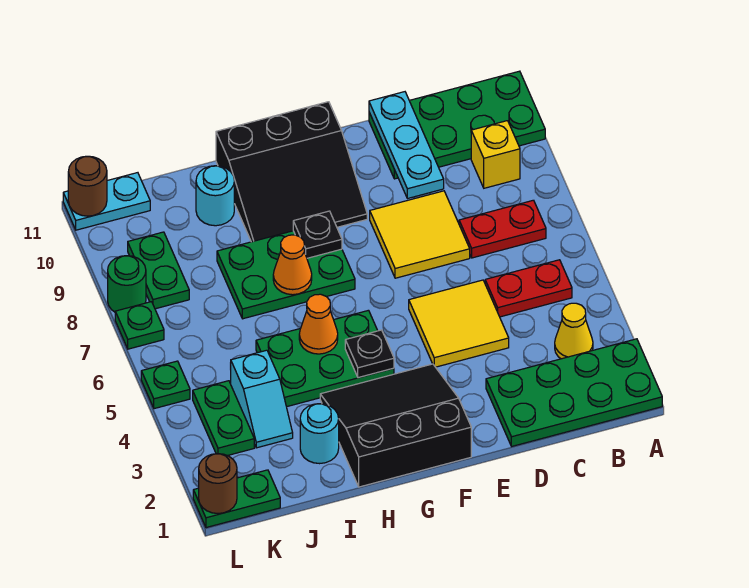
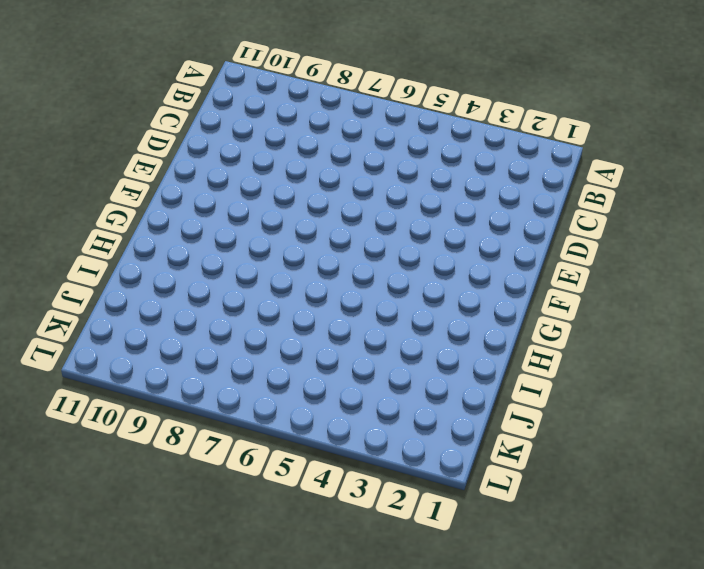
none -> green plate A1:D2 level 1
none -> green plate A10:D11 level 1
none -> yellow cone B3 level 1

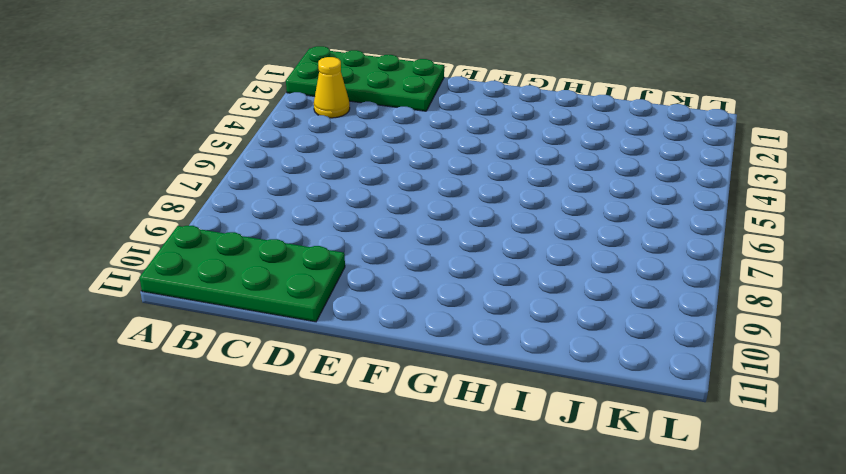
none -> red plate B5:C5 level 1
none -> red plate B7:C7 level 1
none -> yellow brick B9 level 1

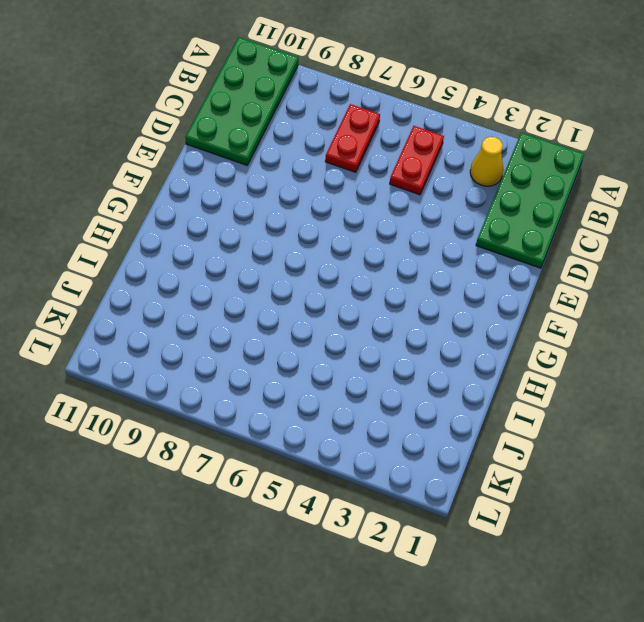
none -> yellow brick B9 level 1
none -> yellow tile D4:E5 level 1
none -> yellow tile D7:E8 level 1

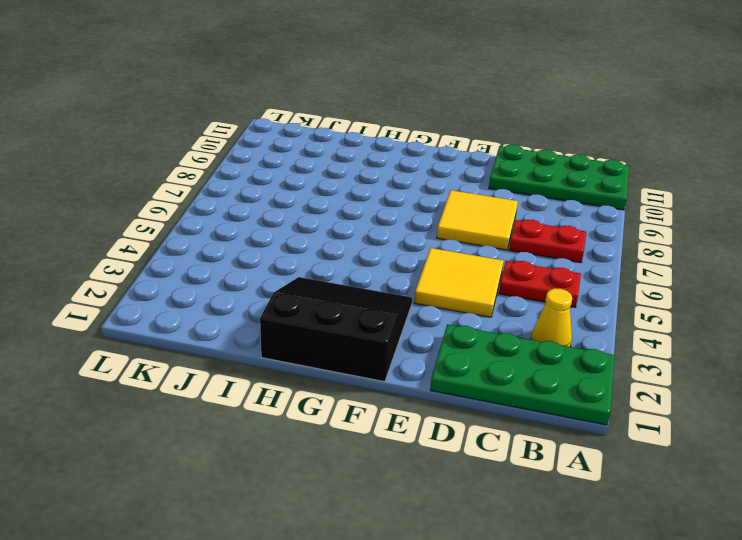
none -> yellow brick B9 level 1
none -> black slope F9:H11 level 1 top 11
none -> green plate G4:I5 level 1

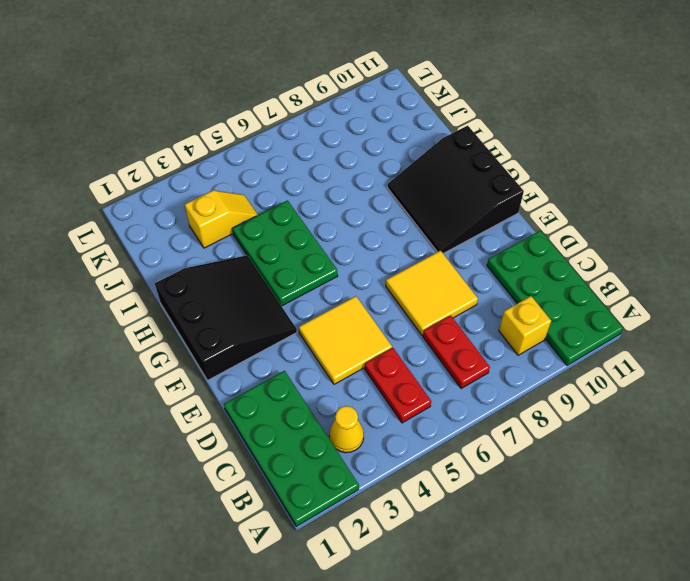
yellow slope J3:J4 level 1 top 3 -> cyan slope J3:J4 level 1 top 4
none -> green plate G7:I8 level 1
none -> cyan round brick I2 level 1
none -> cyan round brick I10 level 1

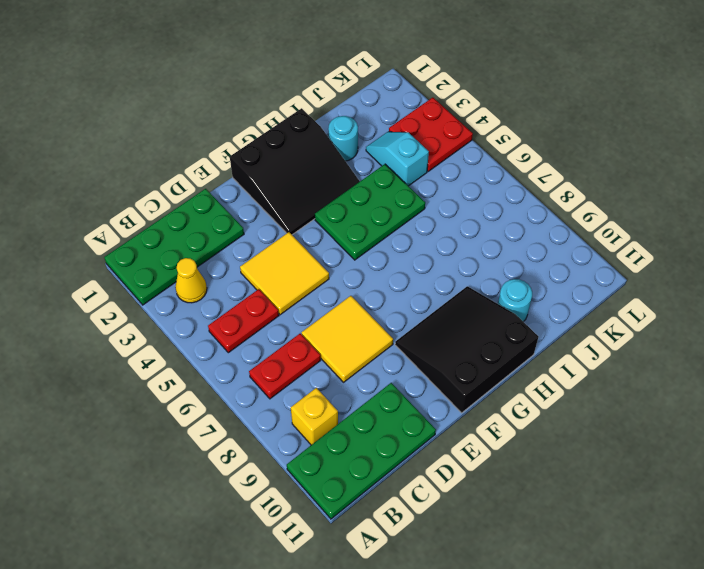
red plate K3:L4 level 1 -> green plate K3:K4 level 1
none -> green plate G7:I8 level 1
none -> green plate K1:L1 level 1
none -> green plate K8:K9 level 1

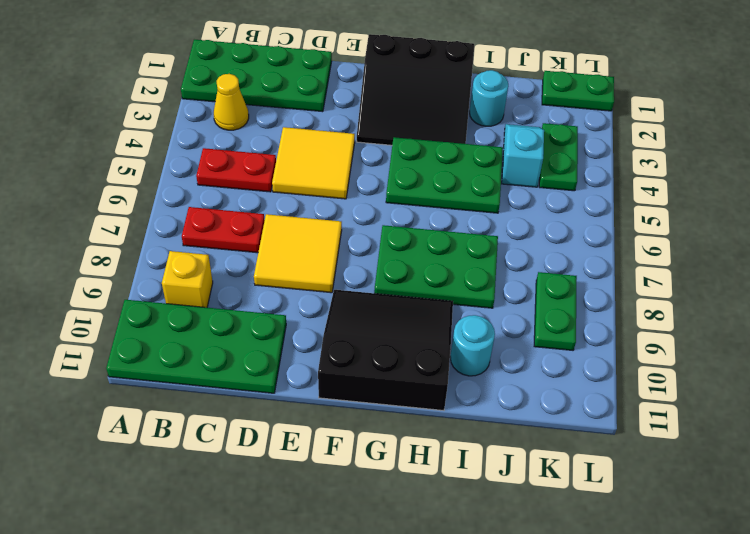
none -> cyan plate K11:L11 level 1
none -> green plate L5 level 1
none -> green plate L7 level 1

